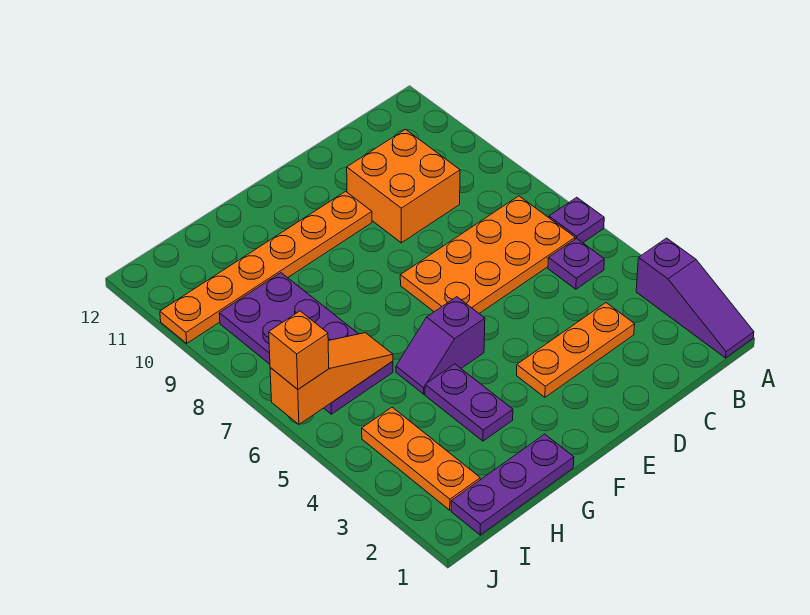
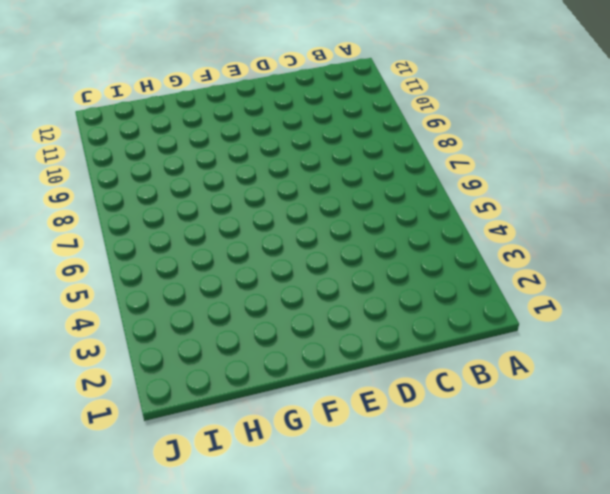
none -> purple slope A1:A3 level 1 top 3
none -> purple plate A6 level 1
none -> purple plate B5 level 1

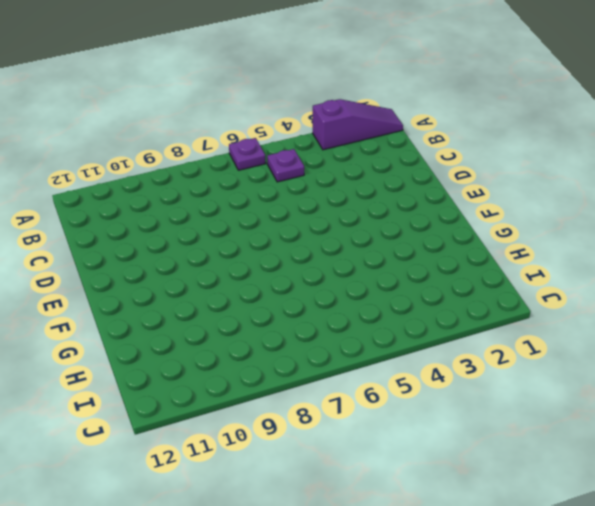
none -> orange plate B6:E7 level 1
none -> orange plate C3:E3 level 1
none -> orange brick C9:D10 level 1

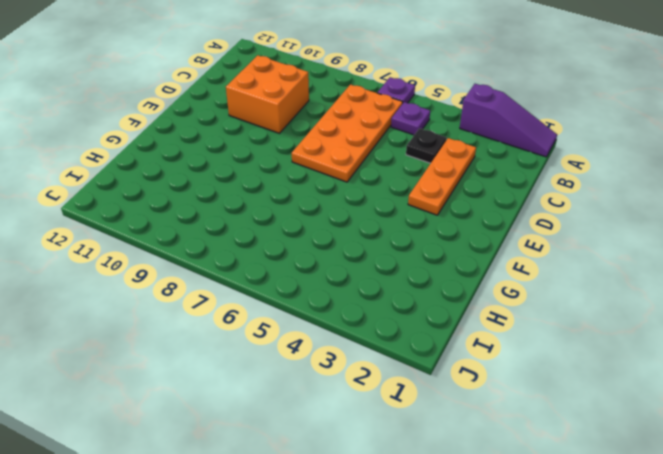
black plate C4 level 1 -> none
none -> orange plate E10:J10 level 1
none -> purple slope F5:G5 level 1 top F
none -> purple plate G1:I1 level 1

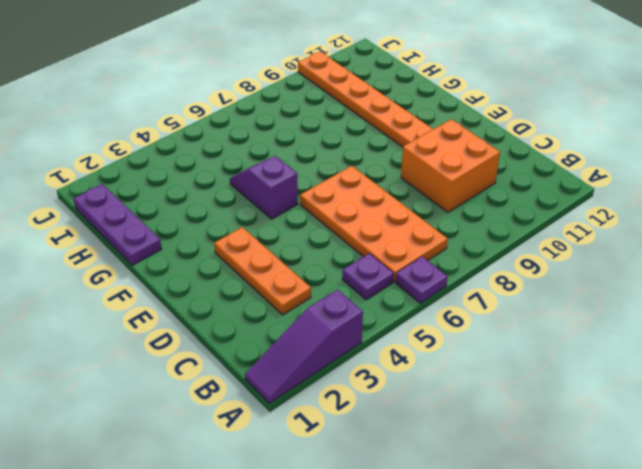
none -> purple plate G3:G4 level 1
none -> purple plate H6:I9 level 1
none -> orange plate I2:I4 level 1

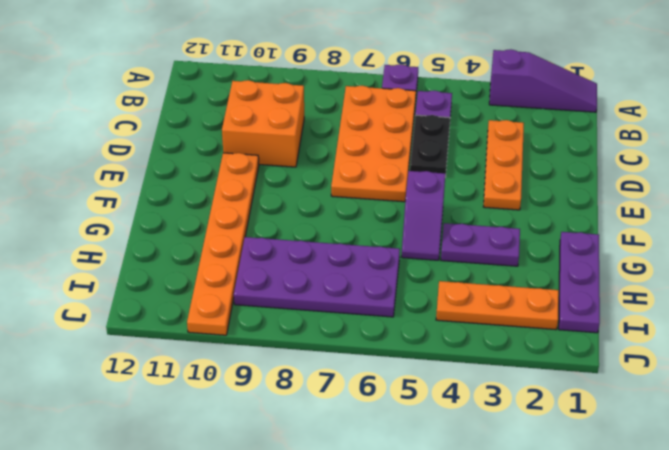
black plate C5:D5 level 1 -> none
none -> orange slope H6:J6 level 2 top J
none -> orange brick J6 level 3

